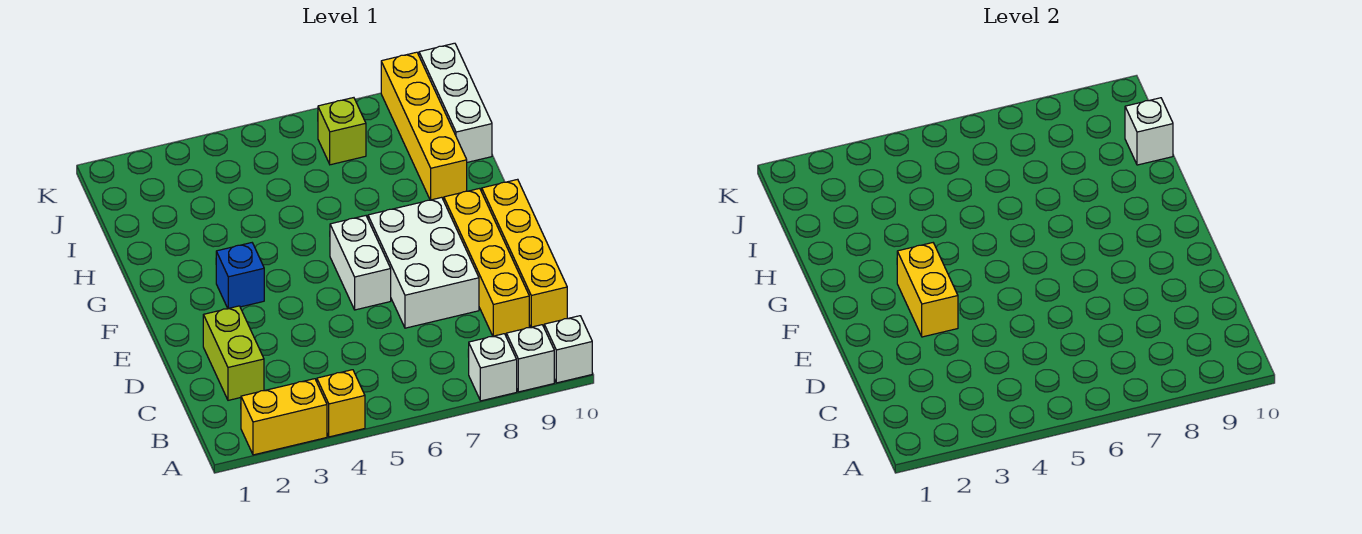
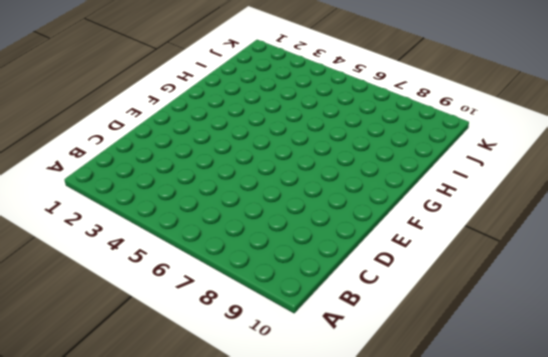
none -> yellow brick A2:A3 level 1
none -> yellow brick A4 level 1
none -> white brick A8 level 1

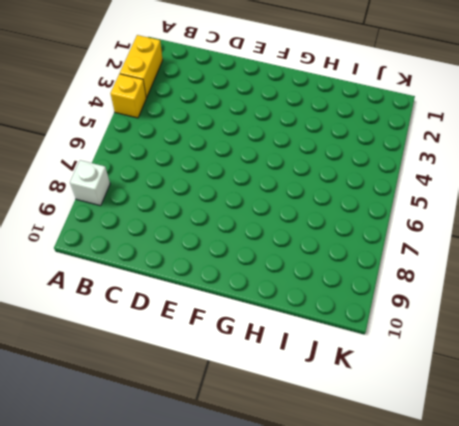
none -> white brick A9 level 1
none -> white brick A10 level 1
none -> lime brick C2:D2 level 1

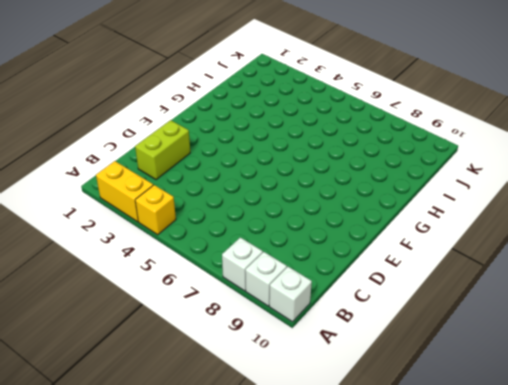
none -> yellow brick C9:F9 level 1
none -> yellow brick C10:F10 level 1
none -> white brick D7:F8 level 1

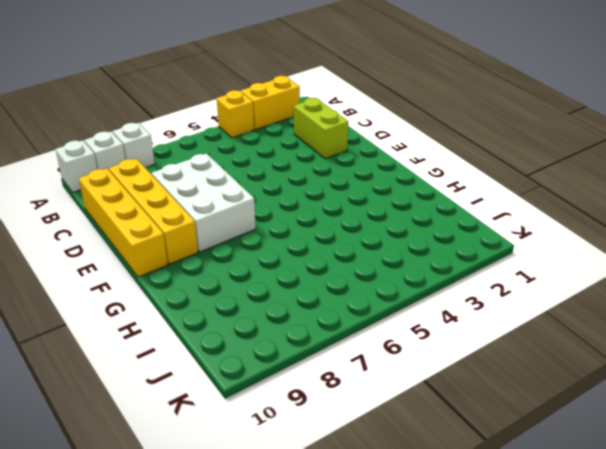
none -> white brick E6:F6 level 1
none -> blue brick F3 level 1
none -> yellow brick H9:K9 level 1

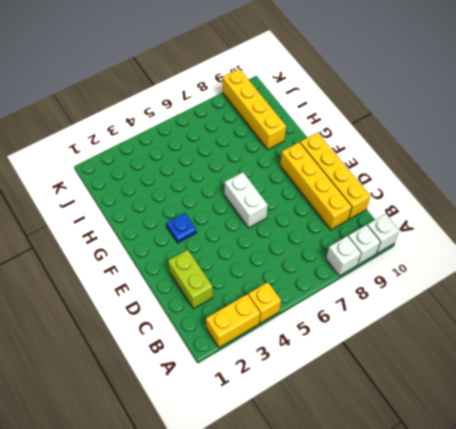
blue plate F3 level 1 -> blue brick F3 level 1
none -> white brick D7:F8 level 1
none -> white brick I10:K10 level 1
none -> lime brick J7 level 1

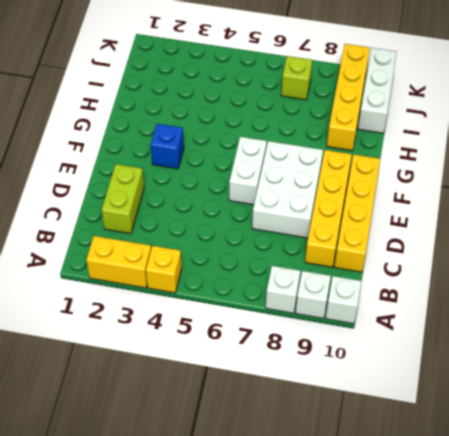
none -> yellow brick E3:F3 level 2
none -> white brick I10 level 2

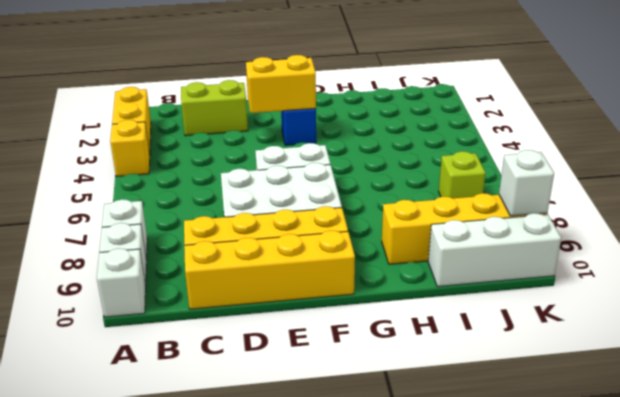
white brick K9 level 2 -> white brick I10 level 2

